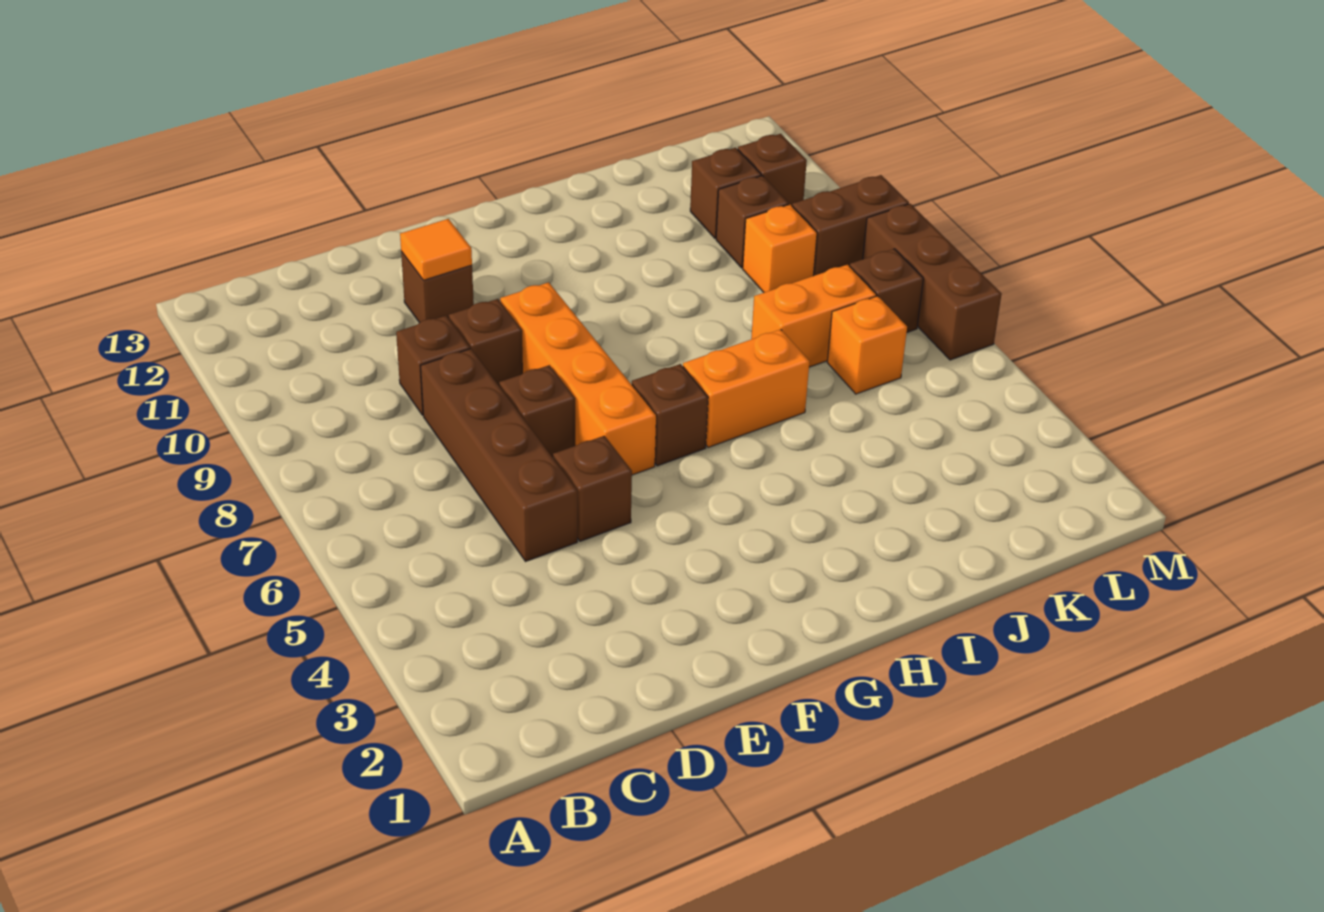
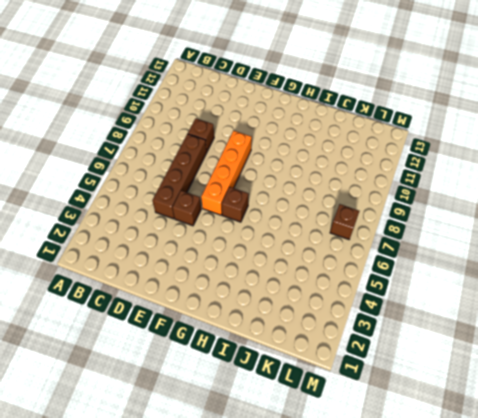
none -> brown brick E7 level 1
none -> brown brick E9 level 1
none -> brown brick E11 level 1

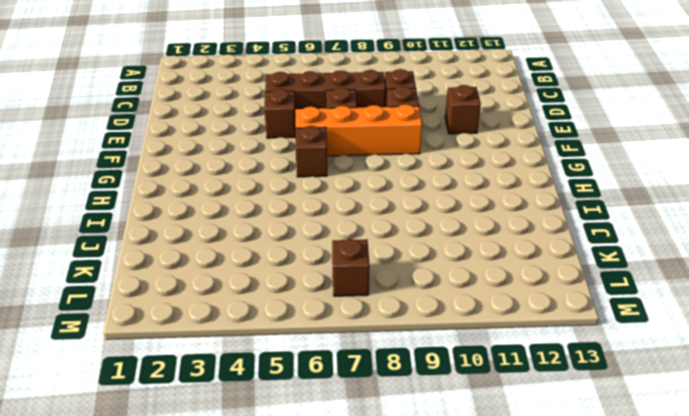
none -> orange brick H6:I6 level 1
none -> orange brick J7:K7 level 1
none -> orange brick K6 level 1

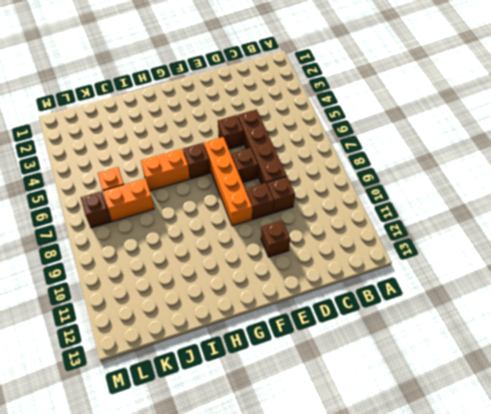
none -> orange brick K9 level 1
none -> brown brick K10 level 1
none -> brown brick K11 level 1

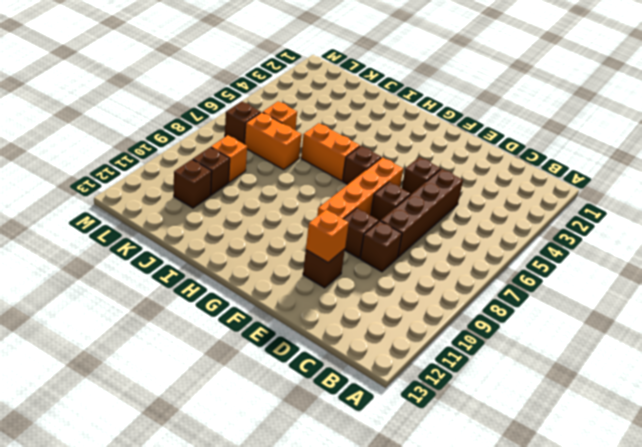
orange brick E11 level 2 -> orange tile E11 level 2
none -> brown brick L9:M9 level 1
none -> brown brick L11 level 1
none -> brown brick M6:M8 level 1

